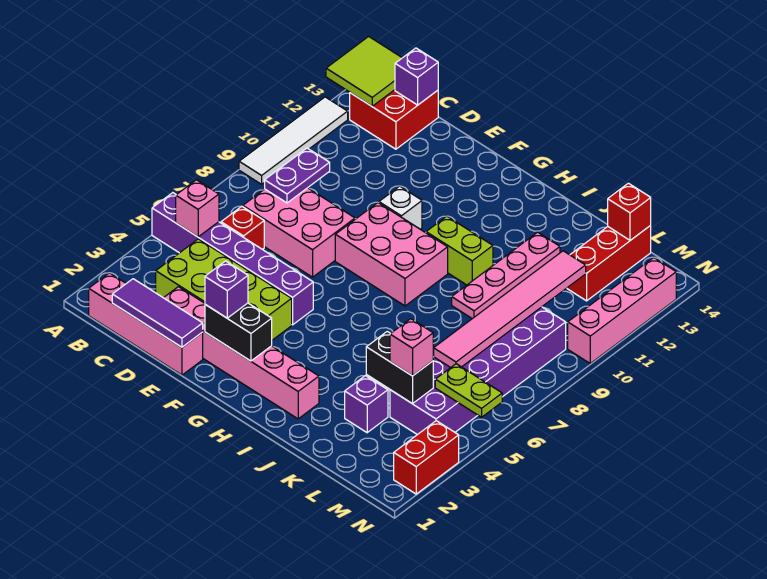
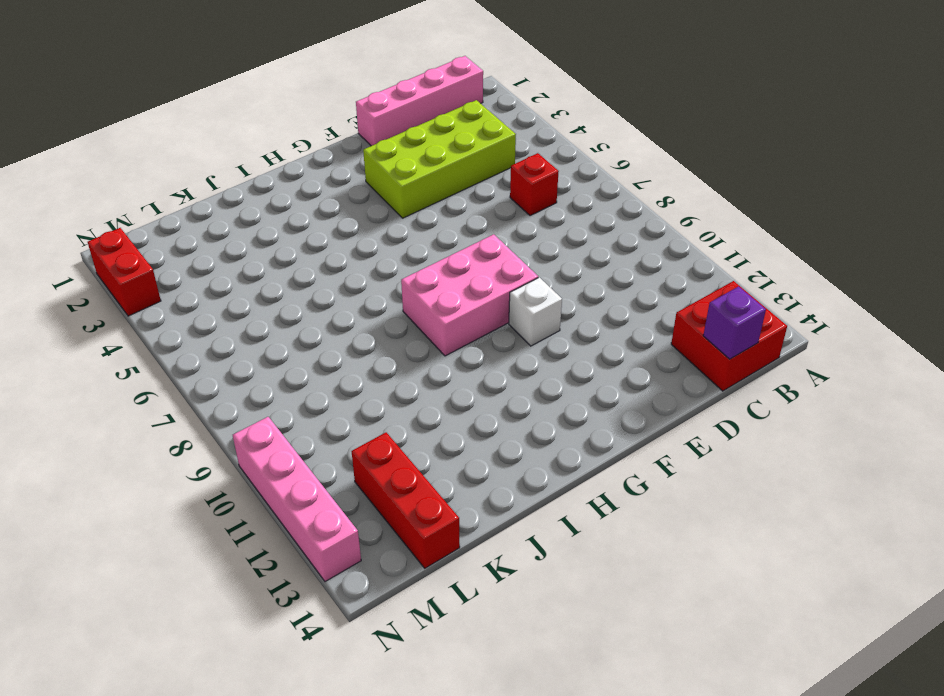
none -> purple brick A5:F5 level 1
none -> white tile A9:A12 level 1
none -> pink brick C7:E8 level 1

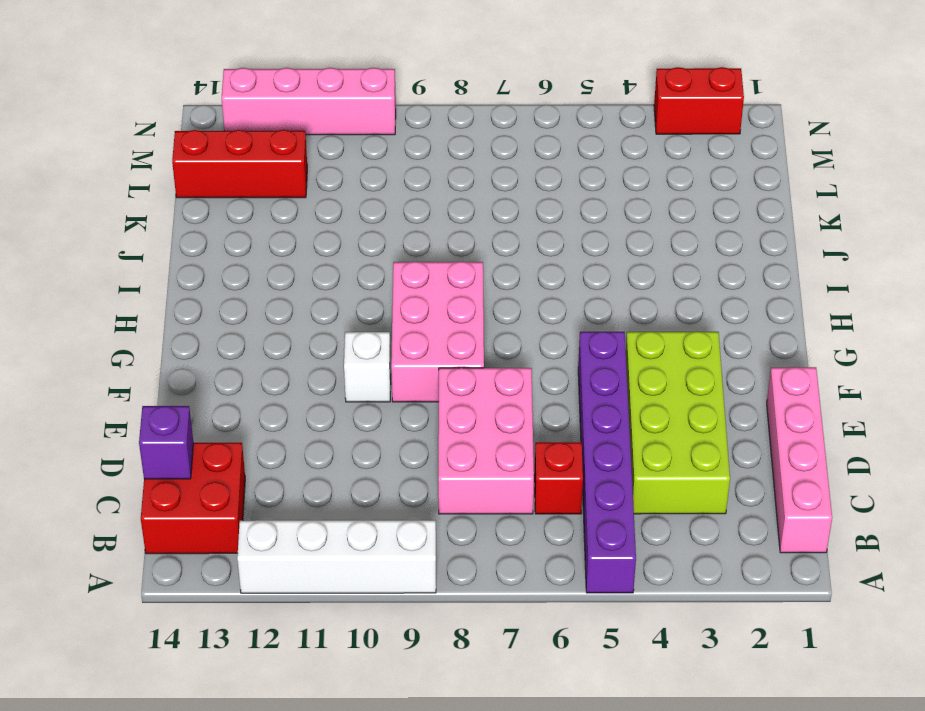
white brick A9:A12 level 1 -> white tile A9:A12 level 1
none -> pink brick D2:I2 level 1
none -> lime brick H10:I10 level 1
none -> pink plate J9:J12 level 1

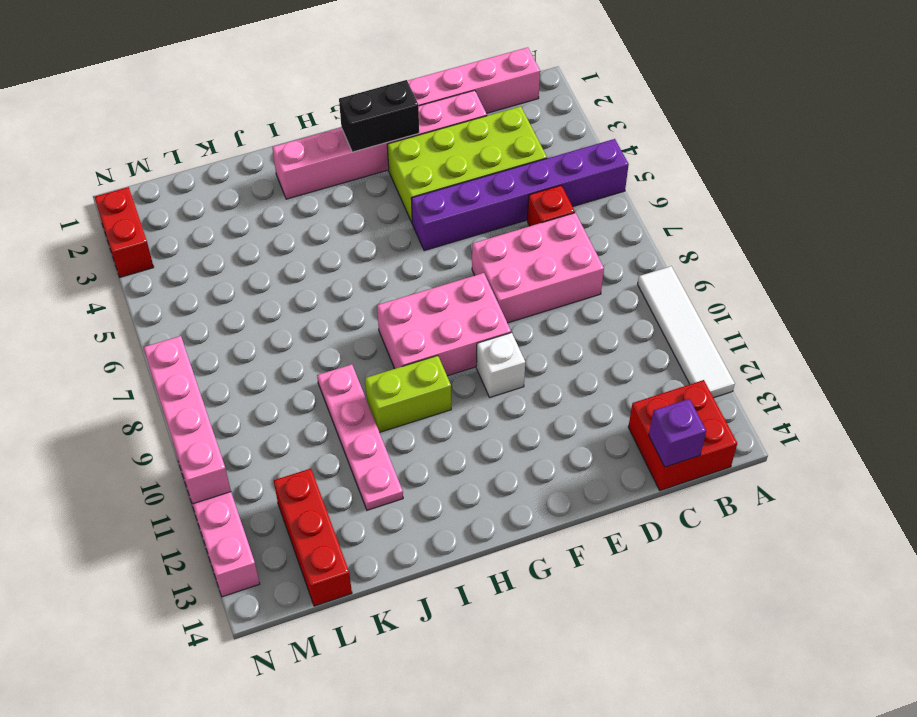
pink brick N8:N11 level 2 -> none
none -> purple brick K3 level 1
none -> purple brick L4:M9 level 1
none -> lime tile A13:B14 level 2

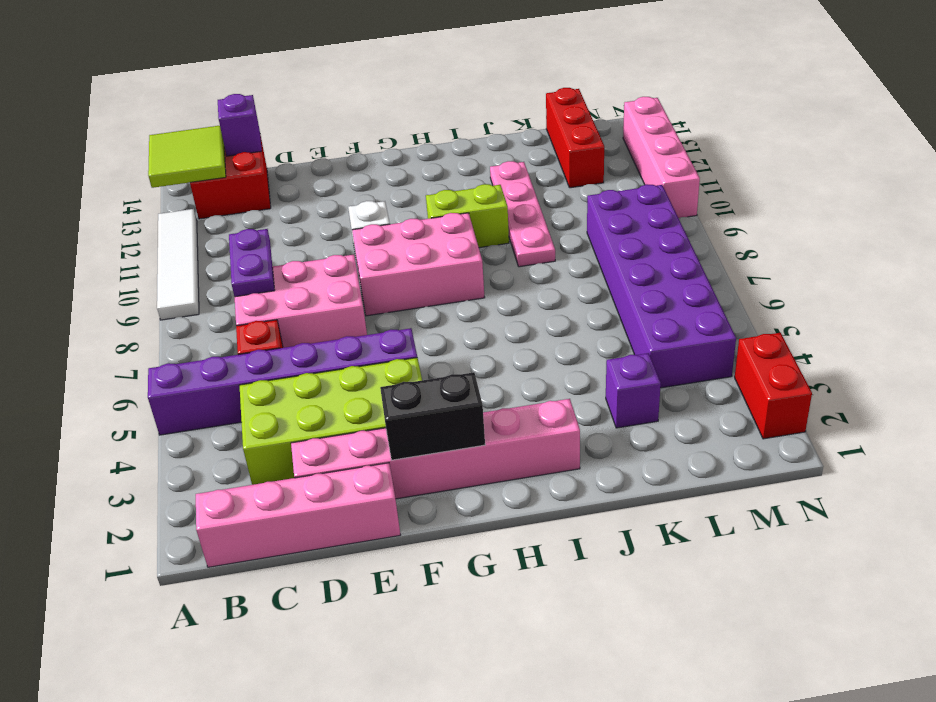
none -> pink brick B5 level 2
none -> purple tile C1:E1 level 2
none -> black brick K4:L4 level 2

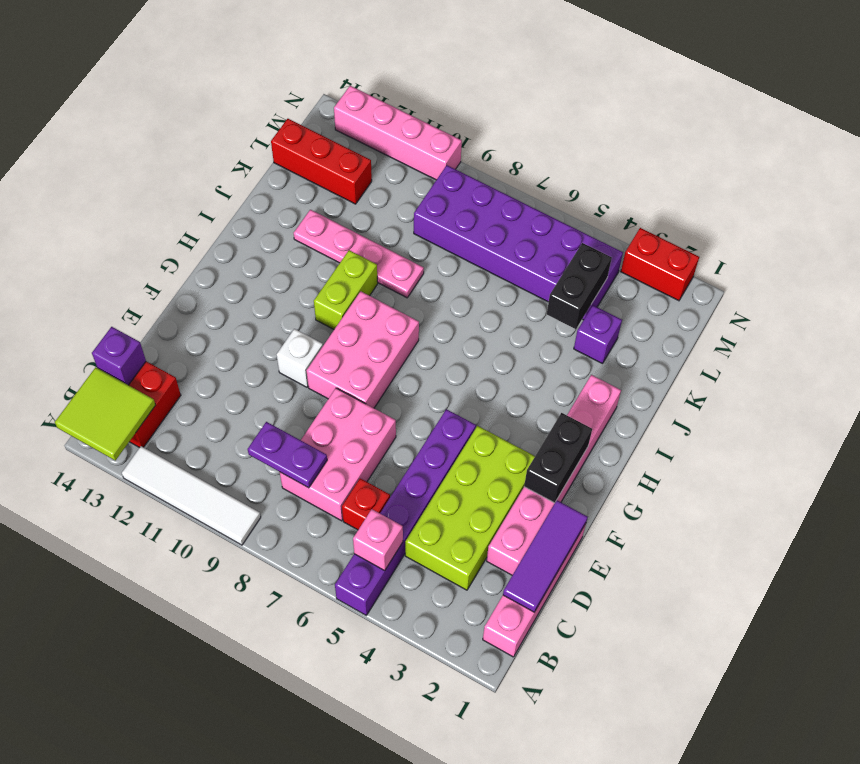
none -> pink tile L6:L11 level 2
none -> red brick L14 level 2
none -> lime plate M5:N5 level 2

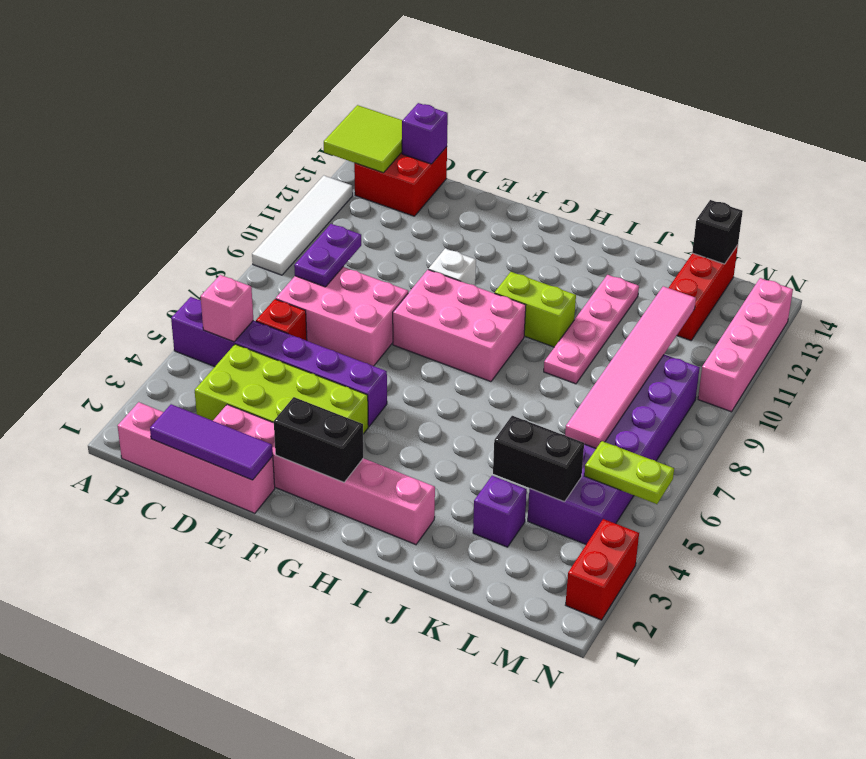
black brick L14 level 2 -> red brick L14 level 2
none -> purple brick F2 level 3
none -> pink brick L4 level 3

